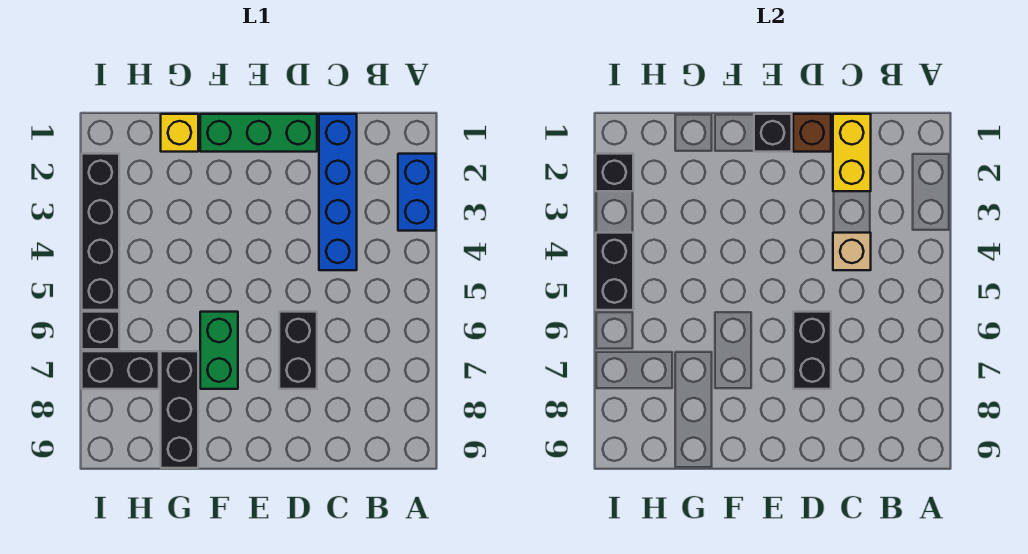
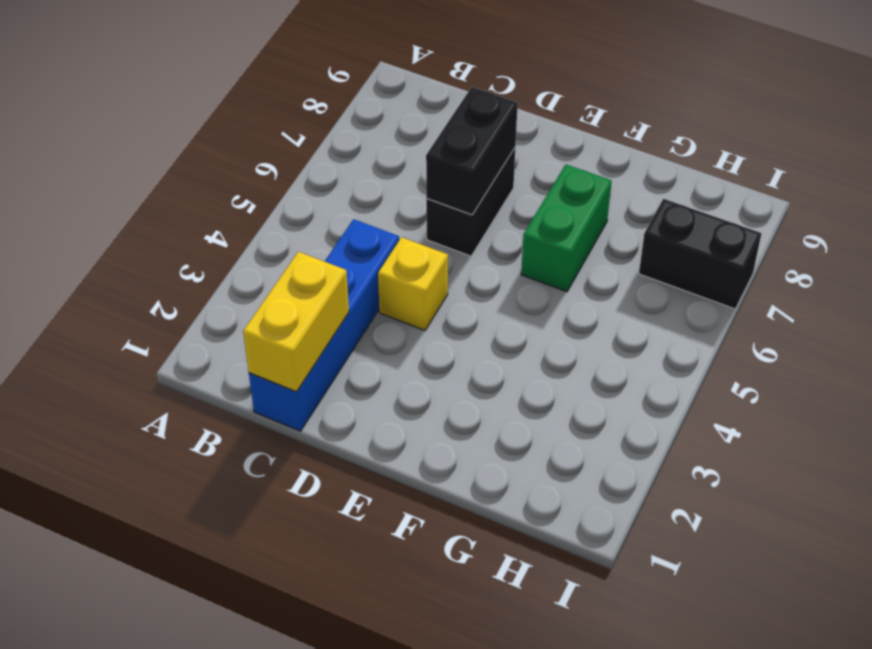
yellow brick D4 level 1 -> yellow brick G1 level 1
none -> blue brick A2:A3 level 1
none -> green brick D1:F1 level 1
none -> black brick G7:G9 level 1

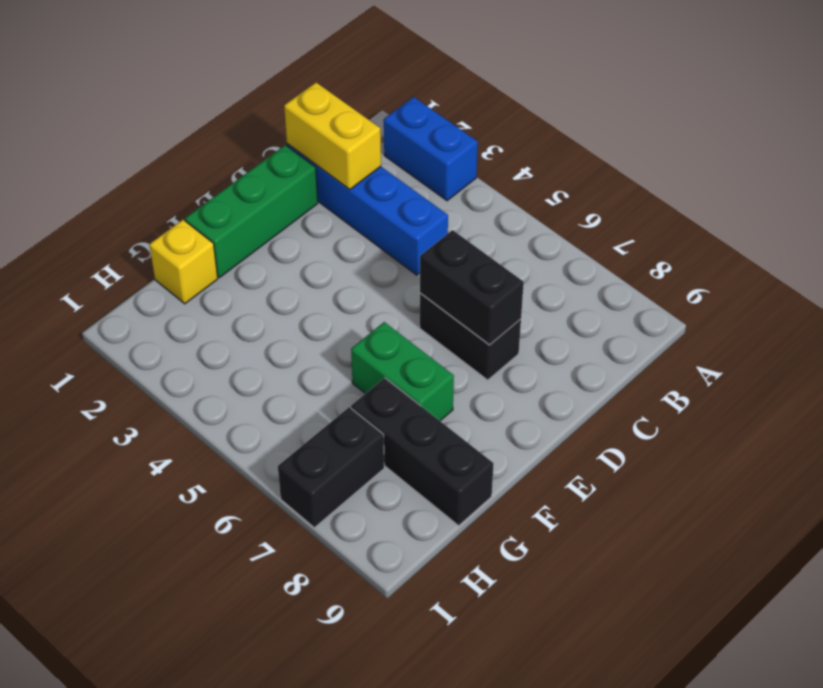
none -> black brick I2:I5 level 1
none -> black brick I6 level 1
none -> tan brick C4 level 2

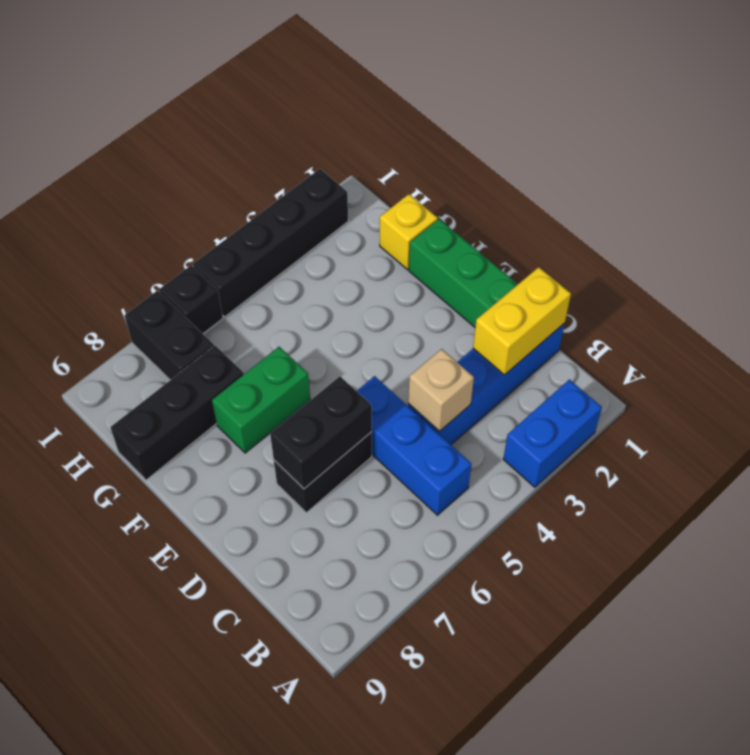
blue brick B5:D5 level 1 -> none
none -> brown brick D1 level 2
none -> black brick E1 level 2
none -> black brick I2 level 2

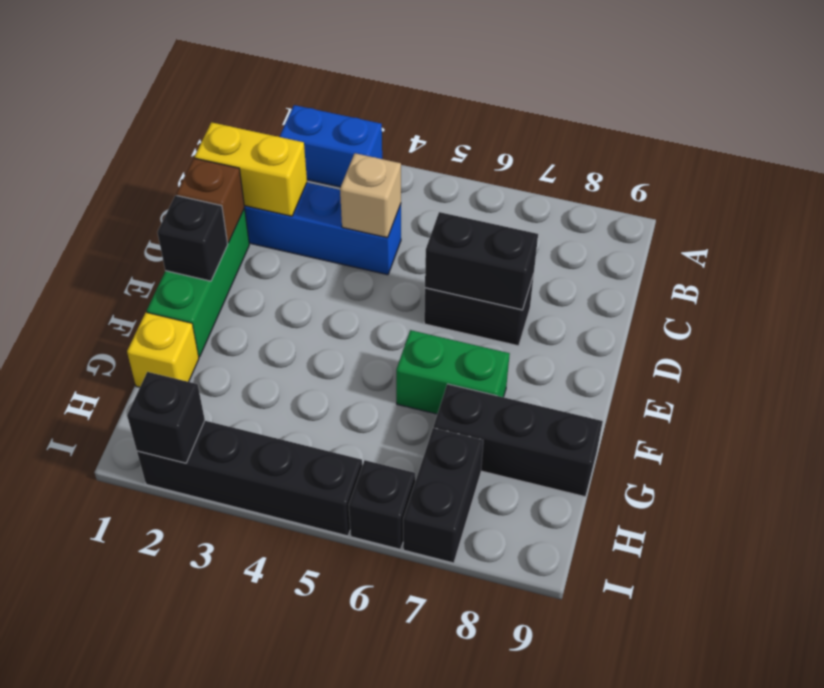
none -> black brick I4:I5 level 2

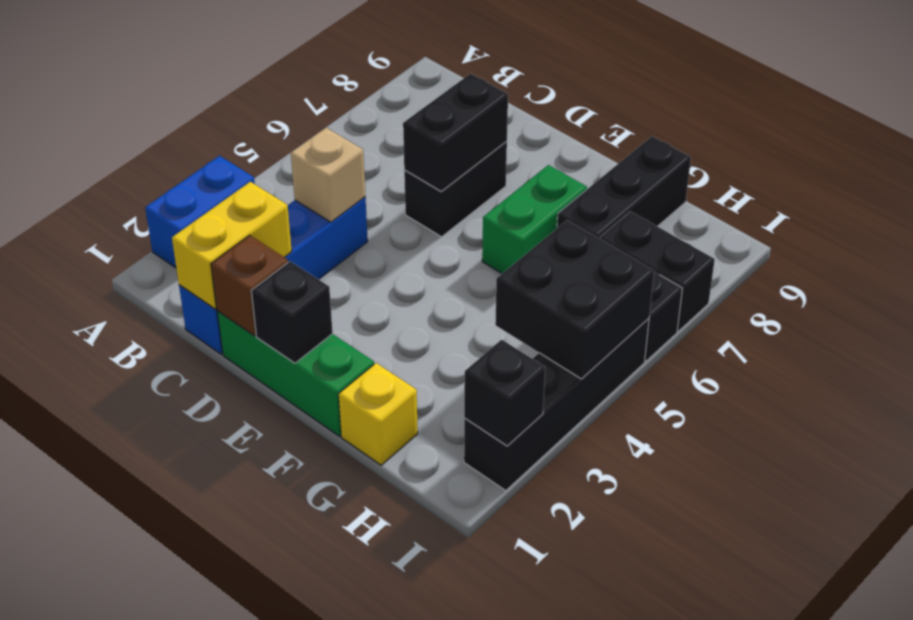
black brick H4:I5 level 2 -> black brick I4:I5 level 2

